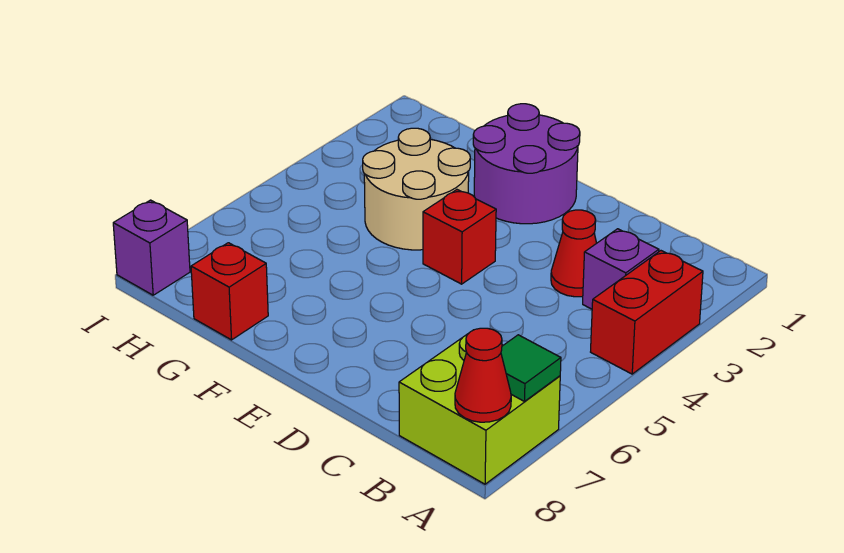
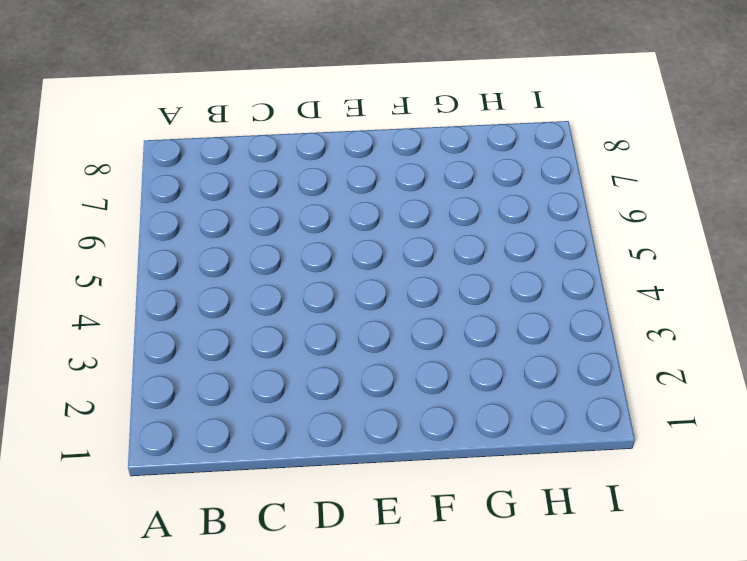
none -> red brick A3:A4 level 1
none -> lime brick A7:B8 level 1

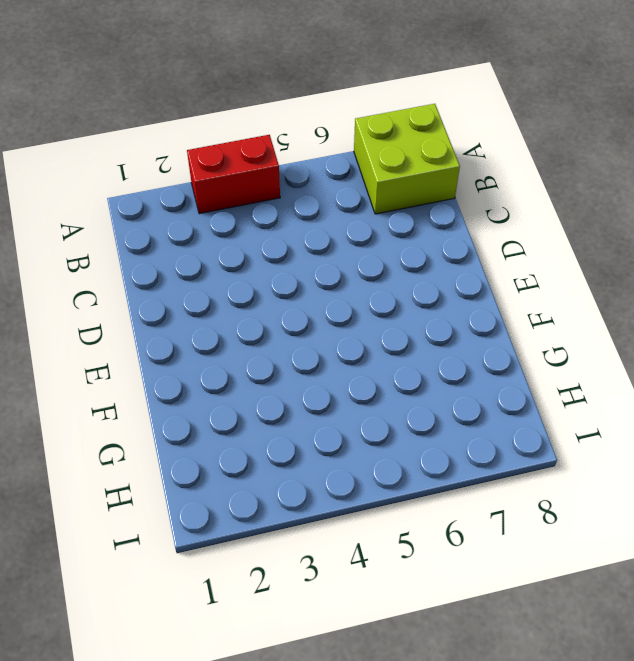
none -> purple brick B3 level 1
none -> red cone C3 level 1

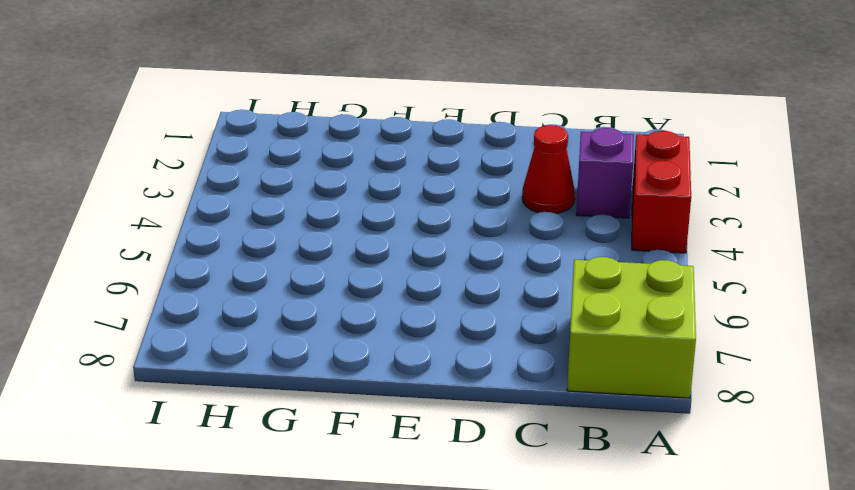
none -> purple round brick E1:F2 level 1
none -> red brick E4 level 1

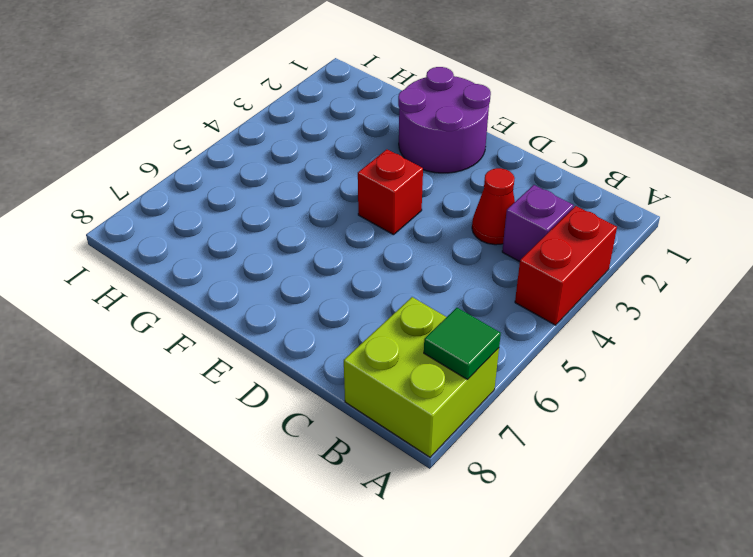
none -> tan round brick F3:G4 level 1
none -> red brick G8 level 1

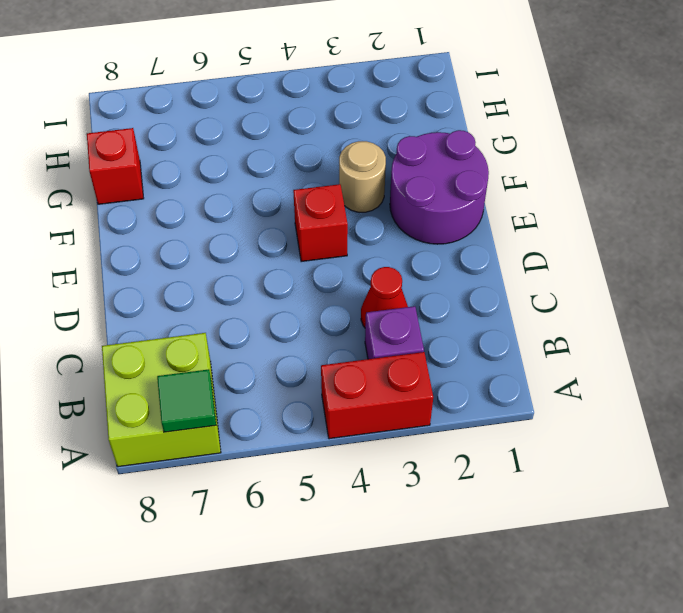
tan round brick F3 level 1 -> tan round brick F3:G4 level 1
none -> purple brick I8 level 1
none -> red cone A8 level 2

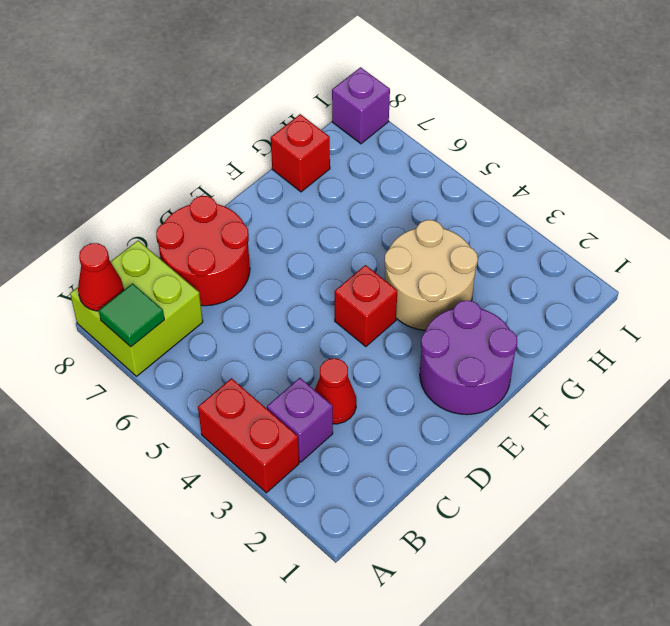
red round brick C7:D8 level 1 -> none

